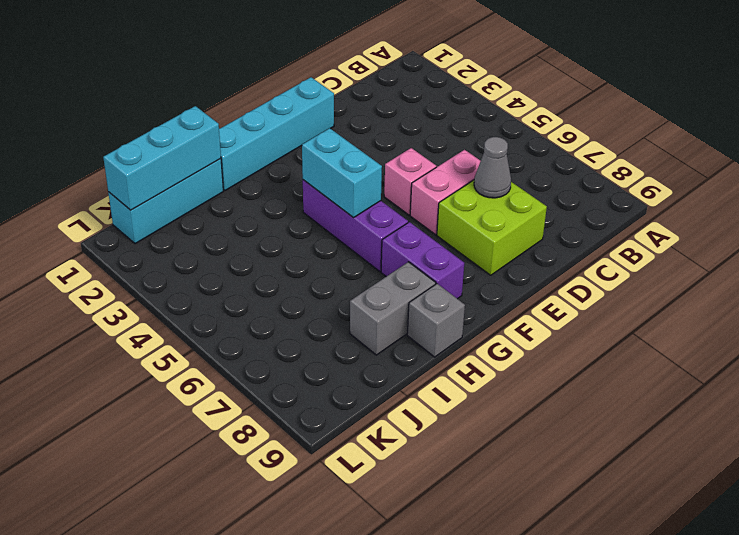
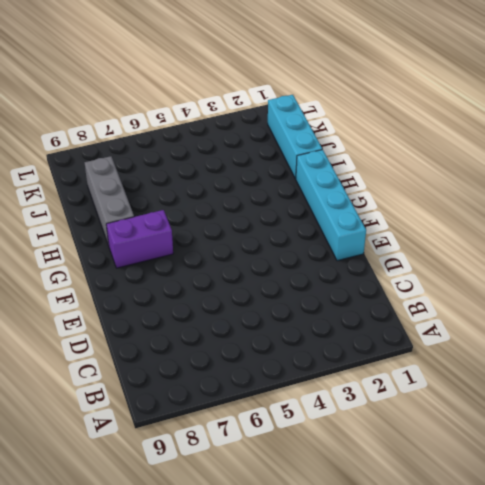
grey brick H8:J8 level 1 -> grey brick H8:I8 level 1
none -> pink brick D6:E6 level 1
none -> lime brick D7:E8 level 1
none -> pink brick E5 level 1

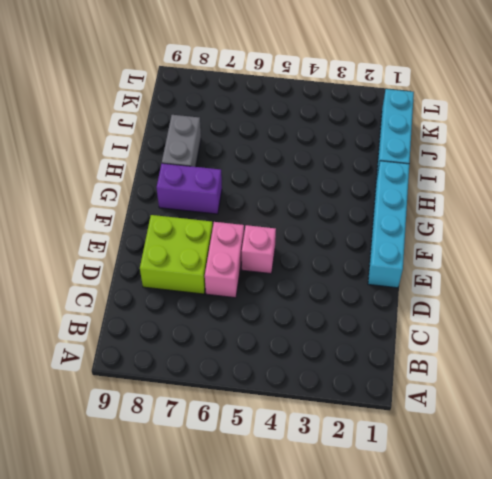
none -> purple brick G4:G6 level 1
none -> grey brick H9 level 1
none -> grey cone D7 level 2

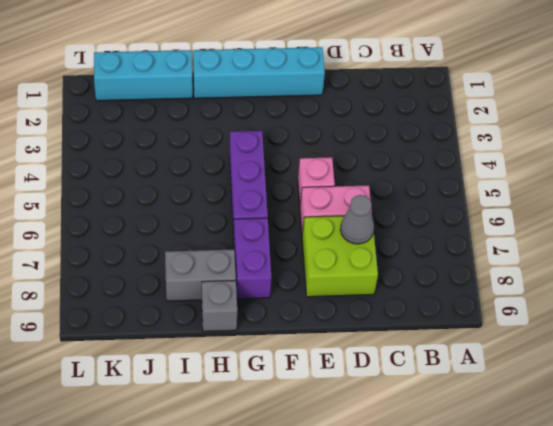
none -> cyan brick G4:G5 level 2
none -> cyan brick I1:K1 level 2

